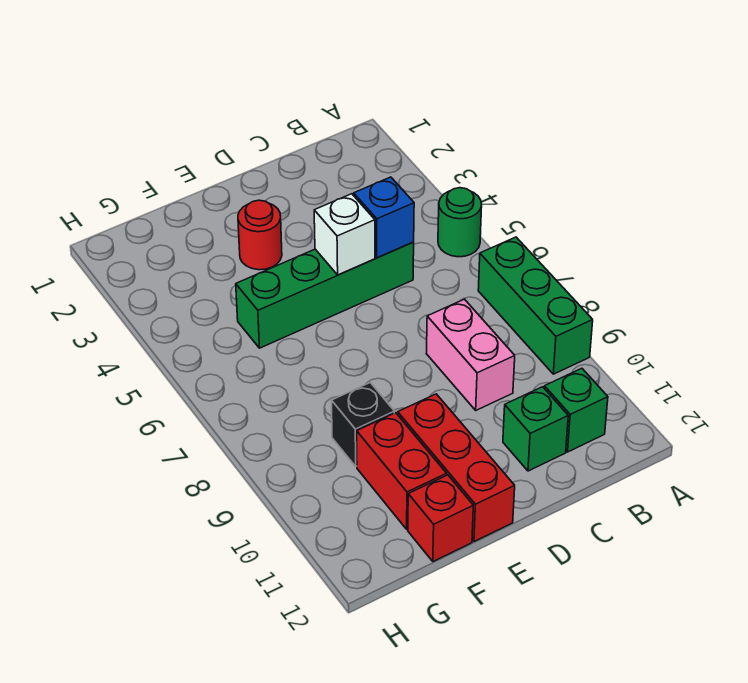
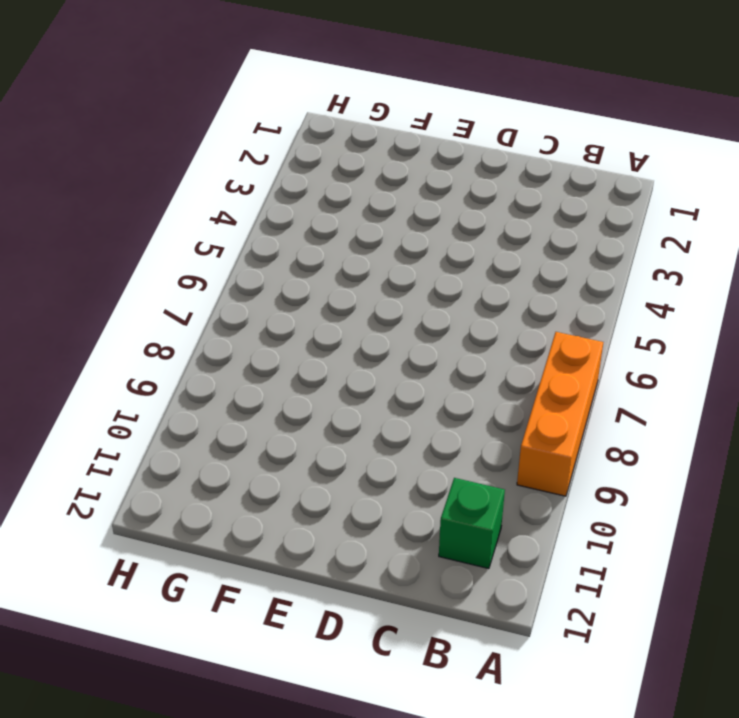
orange brick A7:A9 level 1 -> green brick A7:A9 level 1
none -> green round brick A5 level 1
none -> green brick C5:F5 level 1
none -> pink brick C8:C9 level 1

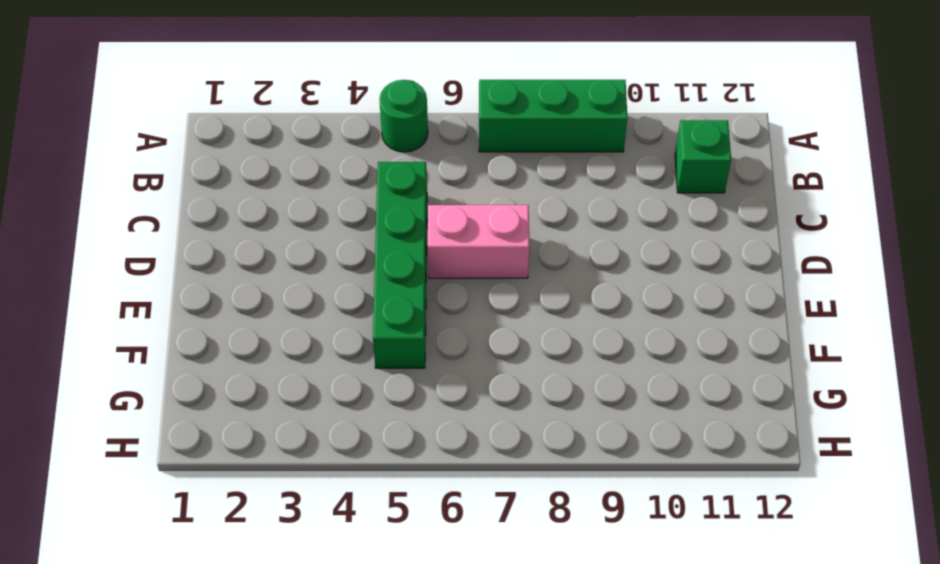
pink brick D6:D7 level 1 -> pink brick C8:C9 level 1
none -> green brick C11 level 1
none -> red round brick E3 level 1
none -> red brick E10:E12 level 1

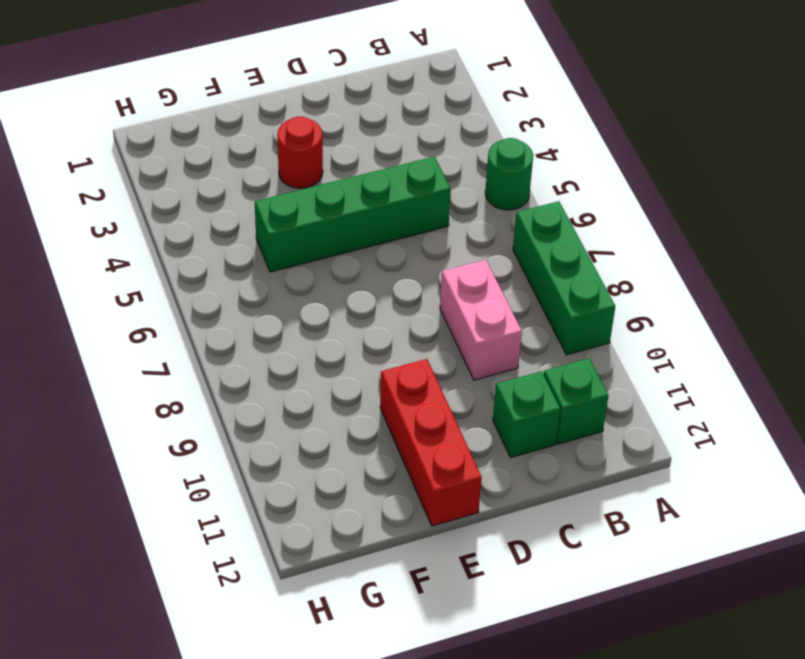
none -> black brick F9 level 1
none -> red brick F10:F11 level 1
none -> red brick F12 level 1

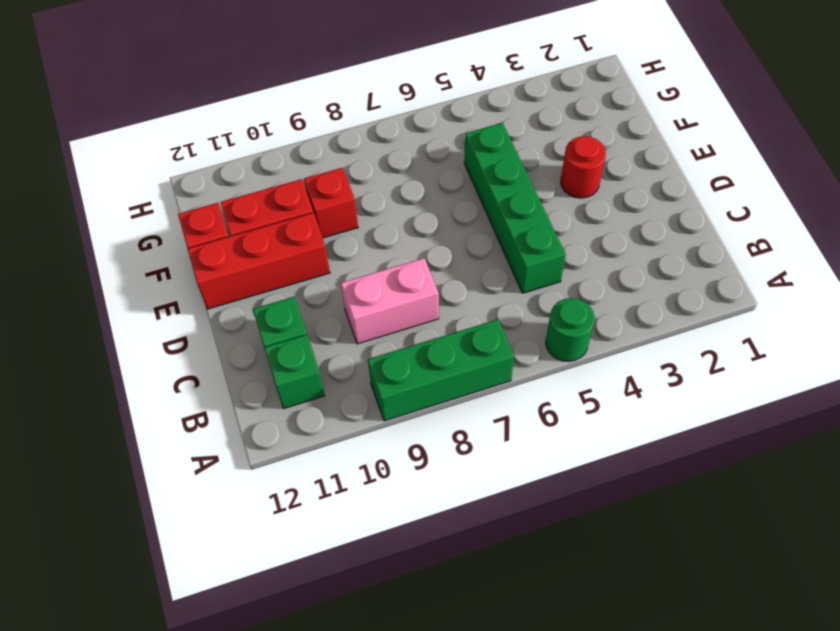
red brick F9 level 1 -> black brick F9 level 1
none -> blue brick C5 level 2
none -> white brick D5 level 2

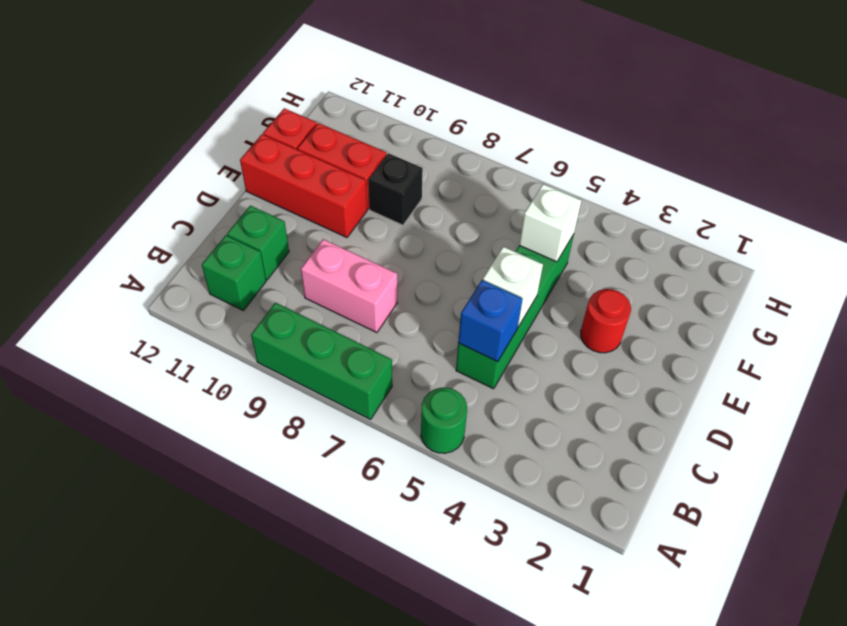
white brick F5 level 2 -> none

